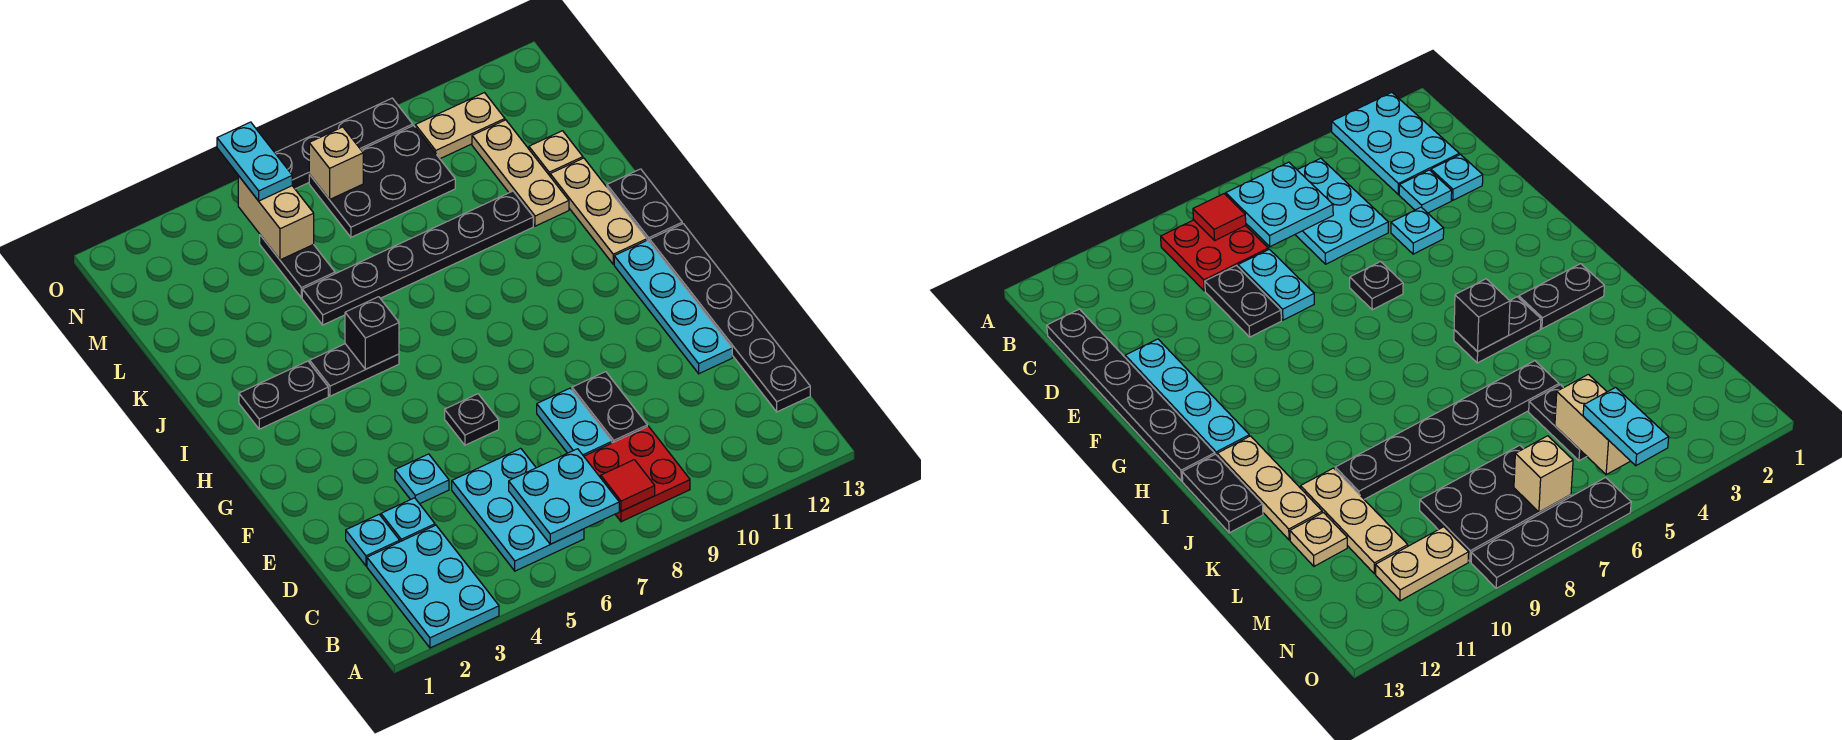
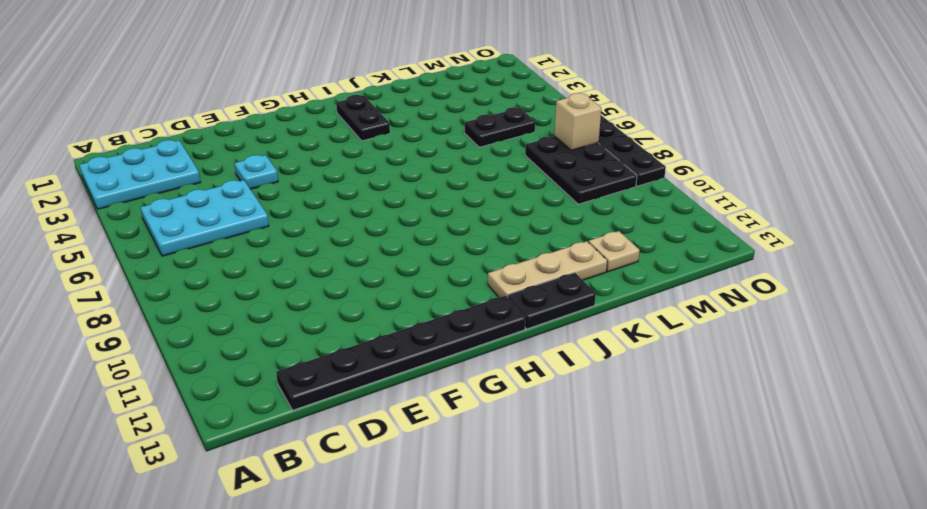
none -> red plate B8:C9 level 1
none -> cyan plate D2 level 1
none -> cyan plate D3 level 1

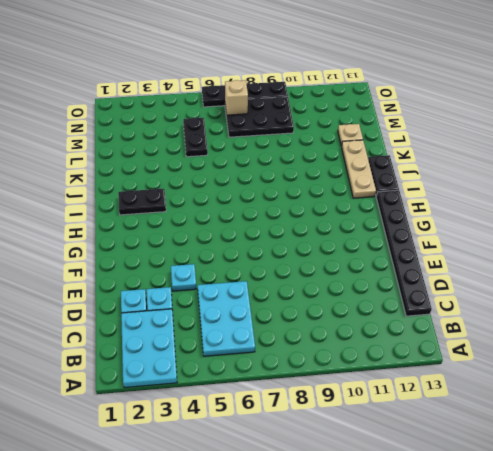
none -> red plate B8:C9 level 1
none -> cyan plate D8:E8 level 1
none -> black plate D9:E9 level 1

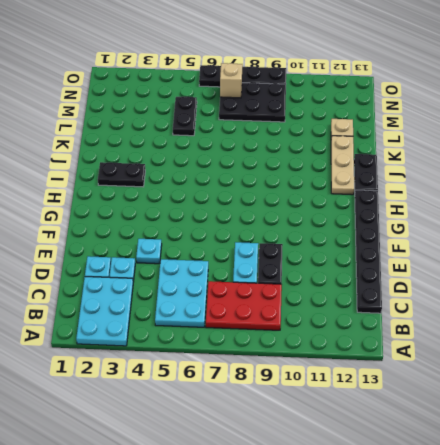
red plate B7:C9 level 1 -> red plate B8:C9 level 1
none -> cyan plate E12:H12 level 1
none -> black plate F6 level 1
none -> black plate I4:I5 level 1

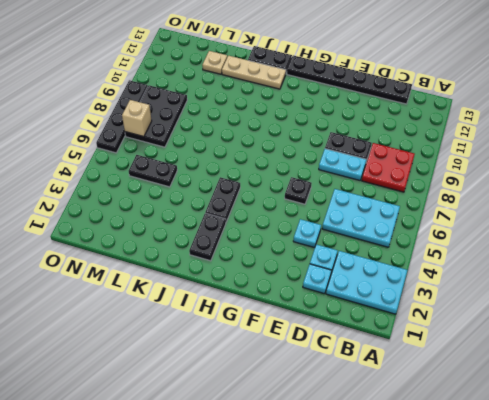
none -> cyan plate E12:H12 level 1
none -> black plate K5:K10 level 1
none -> tan plate K11:M11 level 1

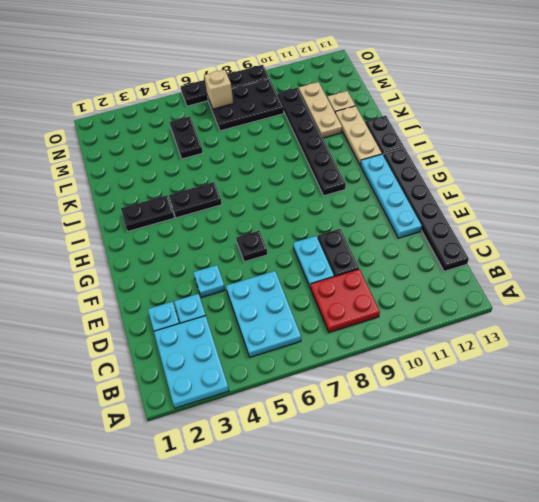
black plate H10:M10 level 1 -> black plate K5:K10 level 1
none -> tan plate N10:N11 level 1
none -> cyan plate B6:C7 level 2
none -> red tile B8 level 2

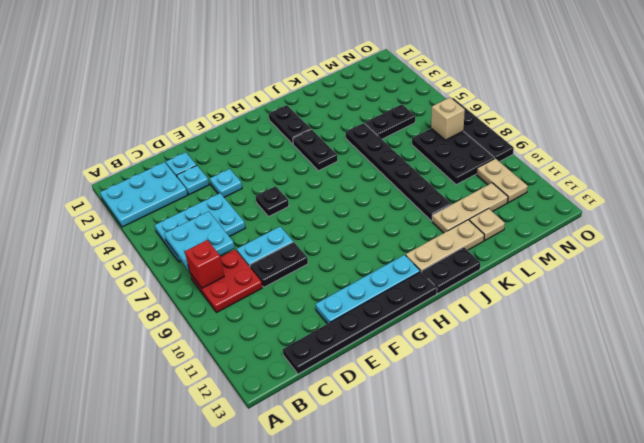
red brick B8 level 2 -> red tile B8 level 2
none -> black brick I5 level 2
none -> tan brick M5:N5 level 2
none -> cyan plate N5:O5 level 3

